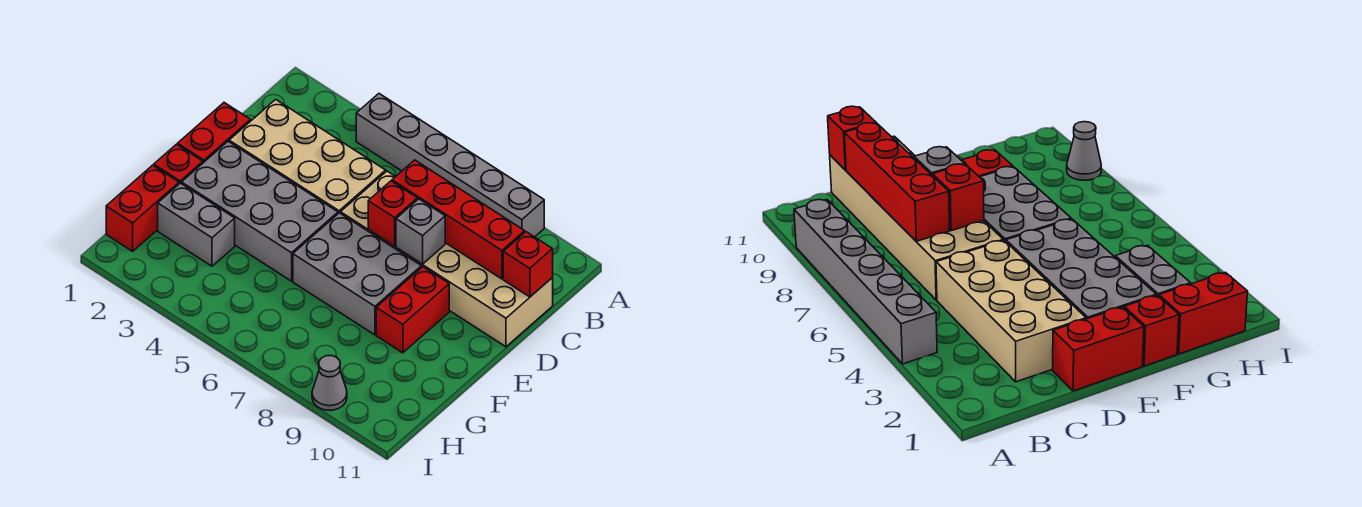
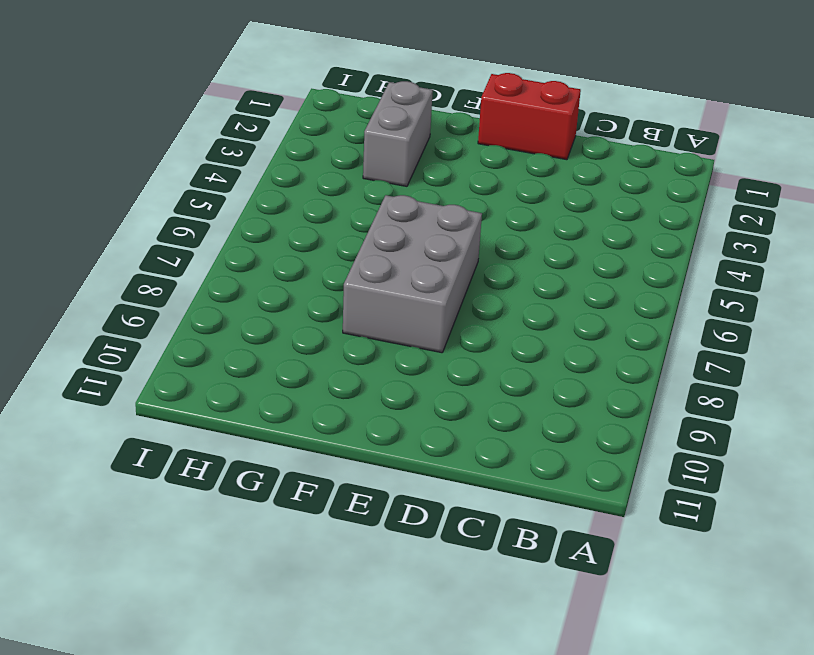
none -> grey brick A4:A9 level 1
none -> tan brick C2:D5 level 1
none -> tan brick C6:D11 level 1

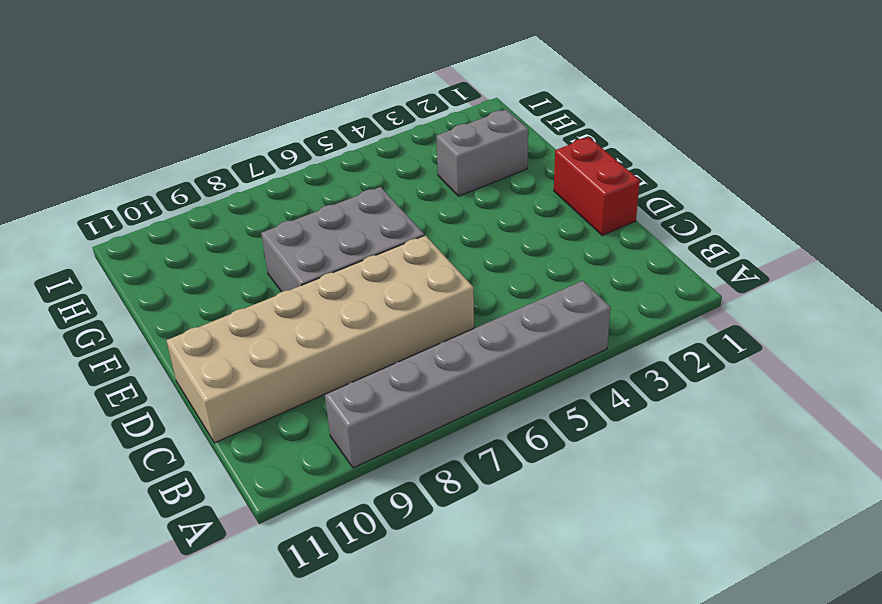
none -> tan brick C2:D5 level 1
none -> grey brick E2:F5 level 1
none -> red brick E9:F9 level 1

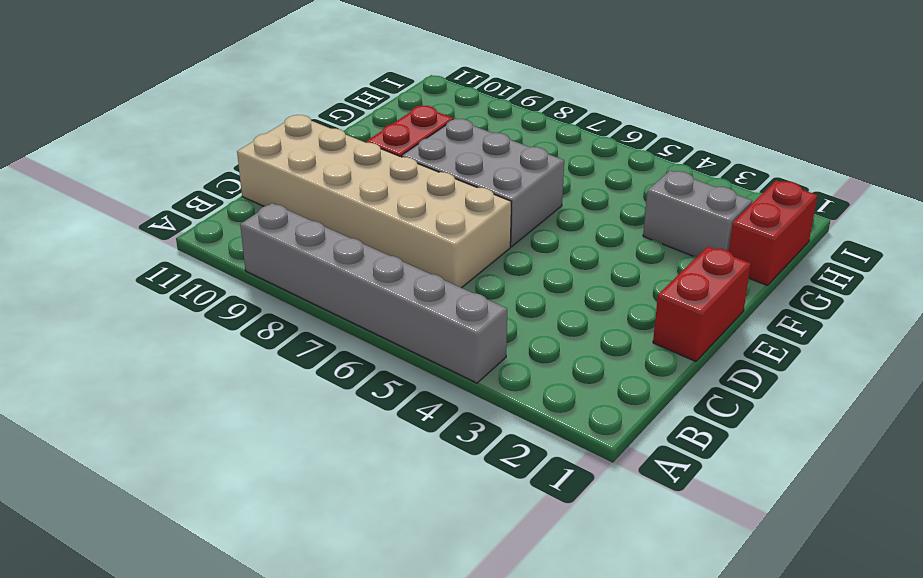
none -> tan brick C2:D5 level 1
none -> grey brick E2:F5 level 1
none -> red brick F1 level 1

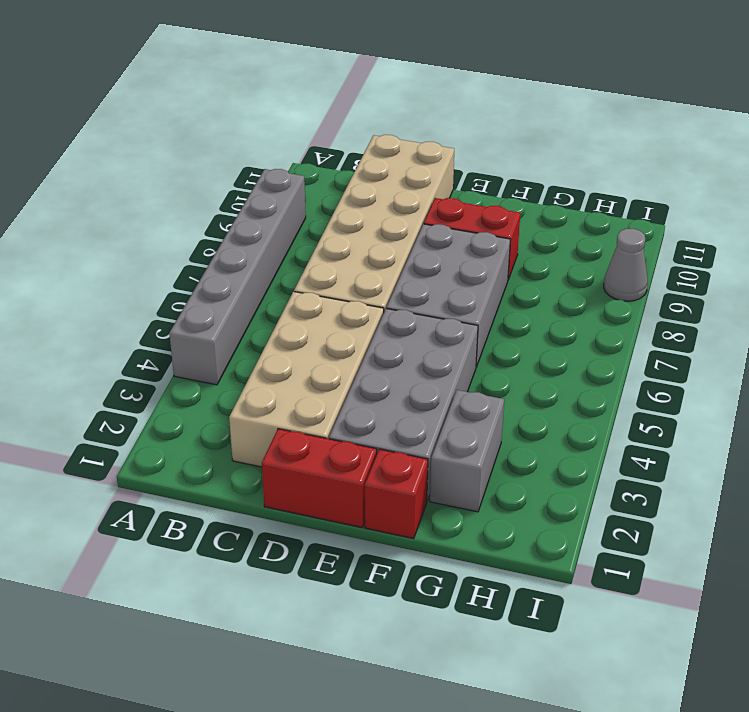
none -> red brick G1:H1 level 1
none -> red brick C7:C10 level 2
none -> red brick C11 level 2

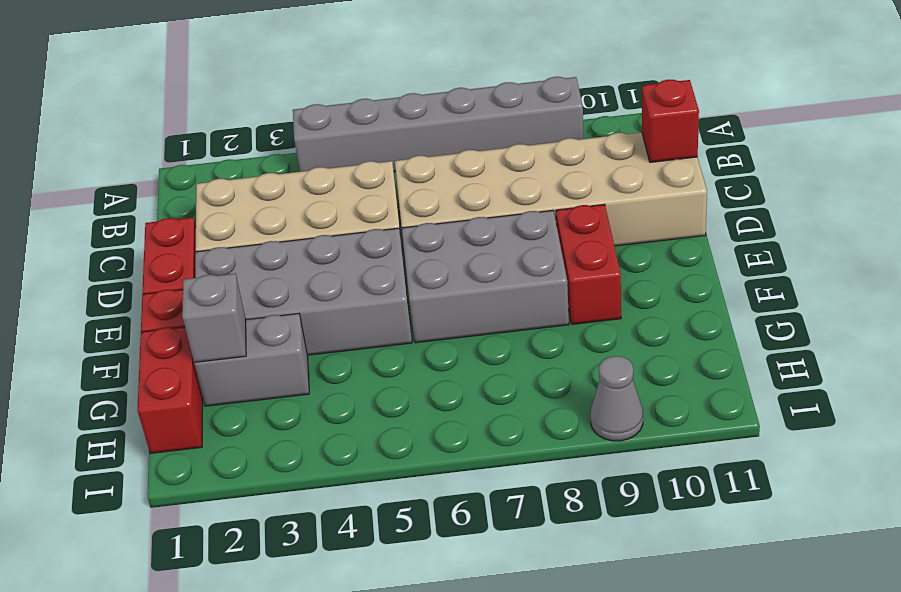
grey brick G2 level 2 -> grey brick D8 level 2
none -> red brick C7:C10 level 2
none -> red brick D7 level 2

